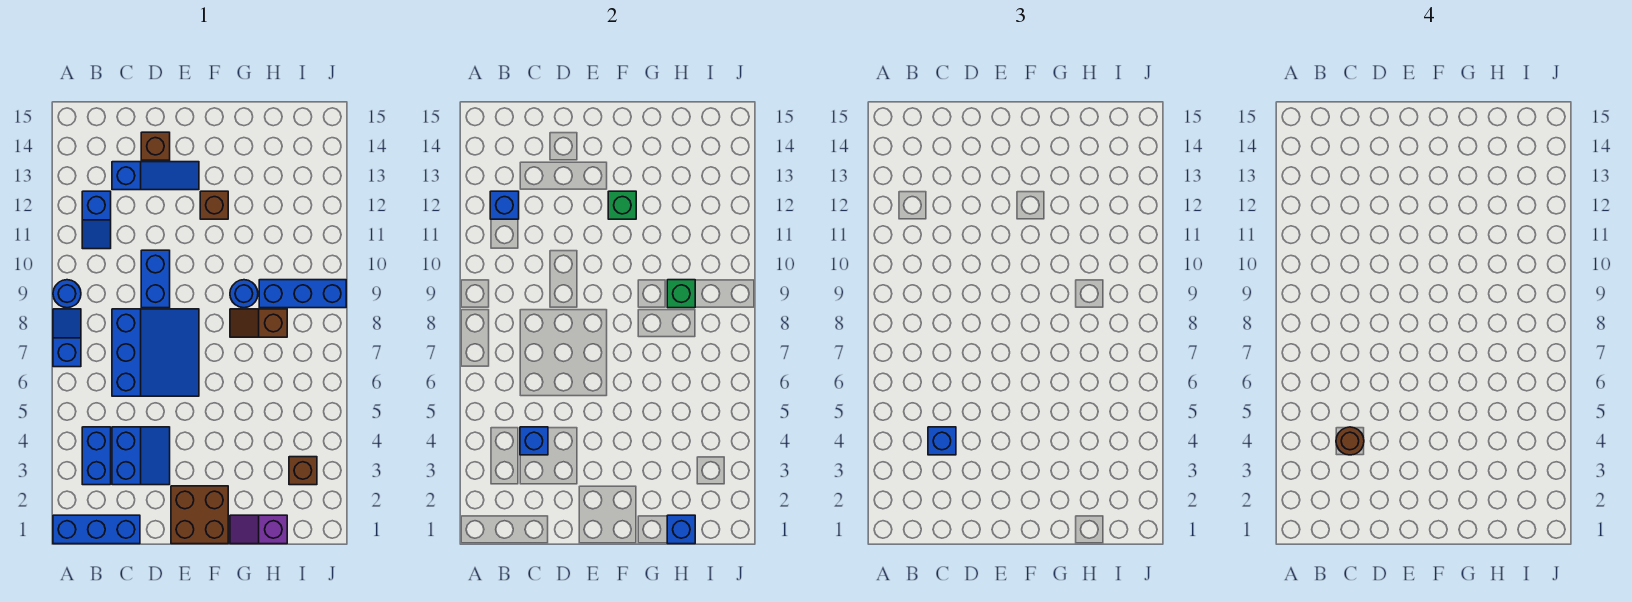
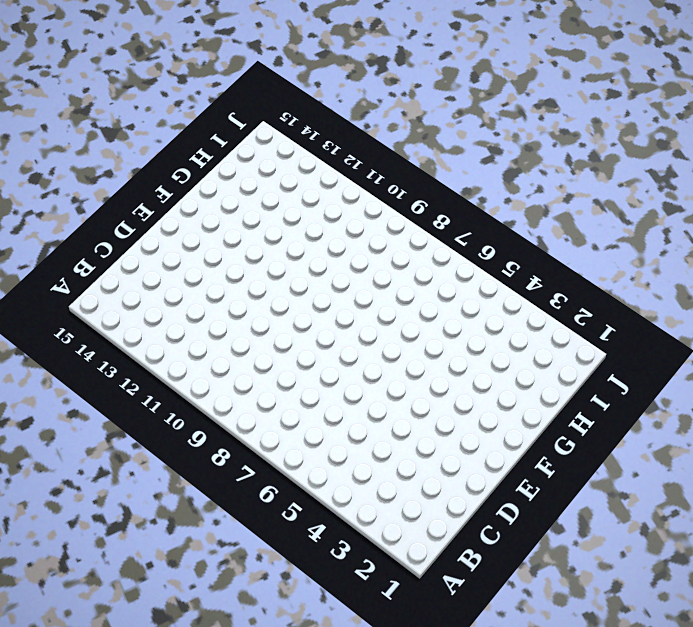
none -> blue brick A1:C1 level 1
none -> blue slope A7:A8 level 1 top 7
none -> blue round brick A9 level 1

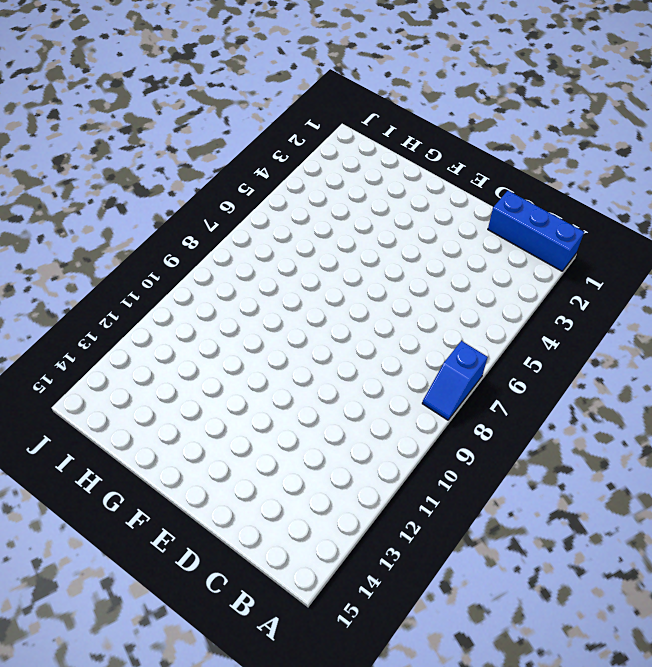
none -> blue round brick A9 level 1
none -> blue brick B3:B4 level 1
none -> blue slope B11:B12 level 1 top 12

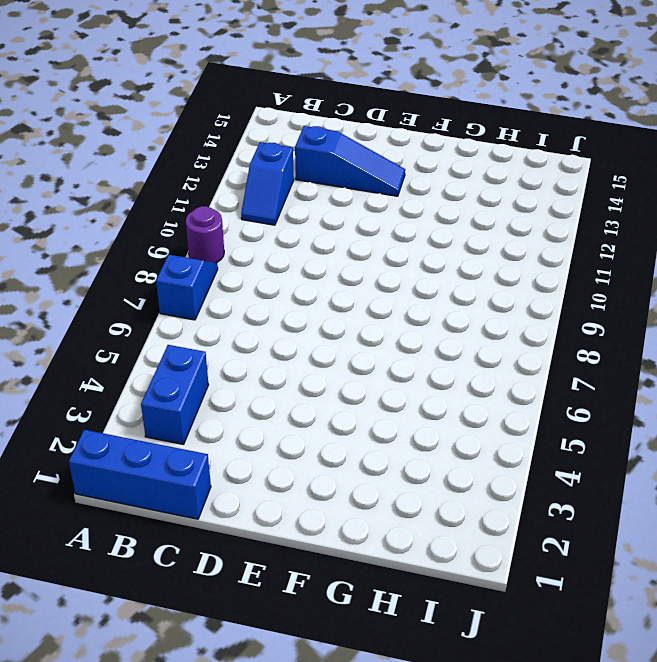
purple round brick A9 level 1 -> blue round brick A9 level 1
none -> blue slope C3:D4 level 1 top C
none -> blue slope C6:E8 level 1 top C
none -> blue brick D9:D10 level 1

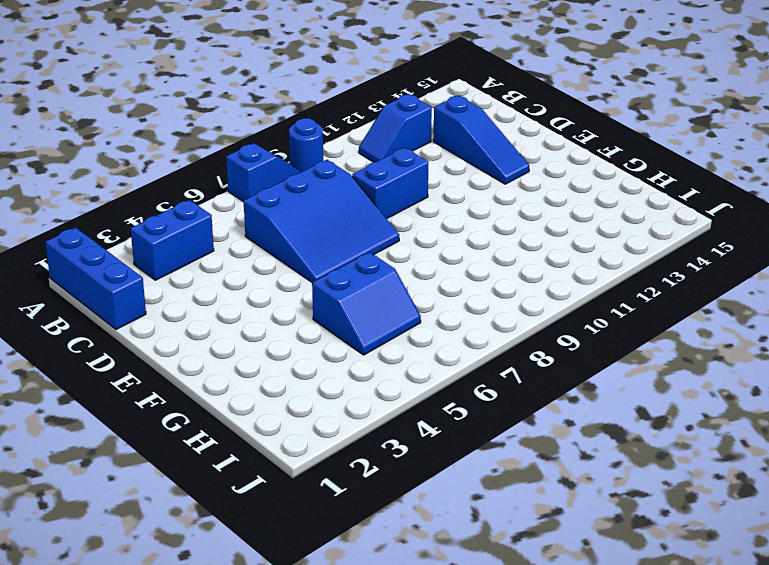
blue slope G5:H6 level 1 top G -> blue slope C3:D4 level 1 top C
none -> brown brick D14 level 1
none -> brown brick E1:F2 level 1
none -> brown brick F12 level 1

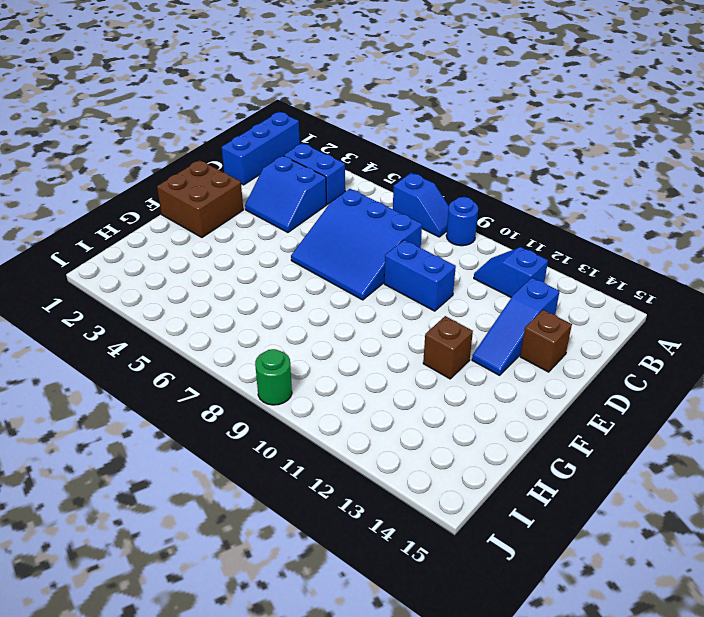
green round brick J9 level 1 -> blue brick H9:J9 level 1
none -> purple slope G1:H1 level 1 top H
none -> brown slope G8:H8 level 1 top H
none -> blue round brick G9 level 1

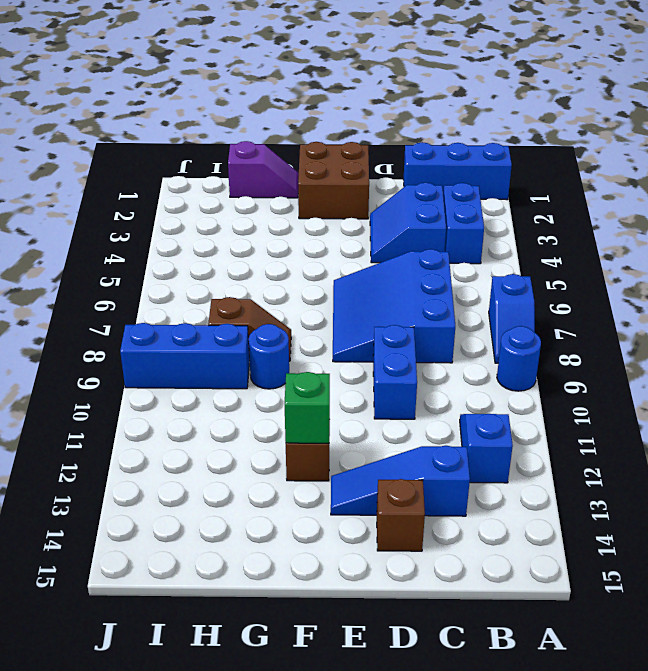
none -> brown brick I3 level 1
none -> blue brick B12 level 2
none -> blue brick C4 level 2

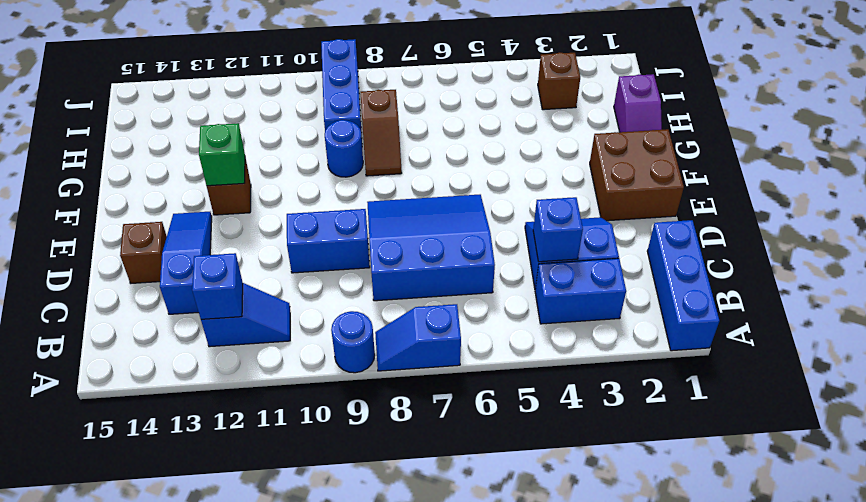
none -> blue brick H1 level 2
none -> green brick H9 level 2
none -> blue brick C4 level 3

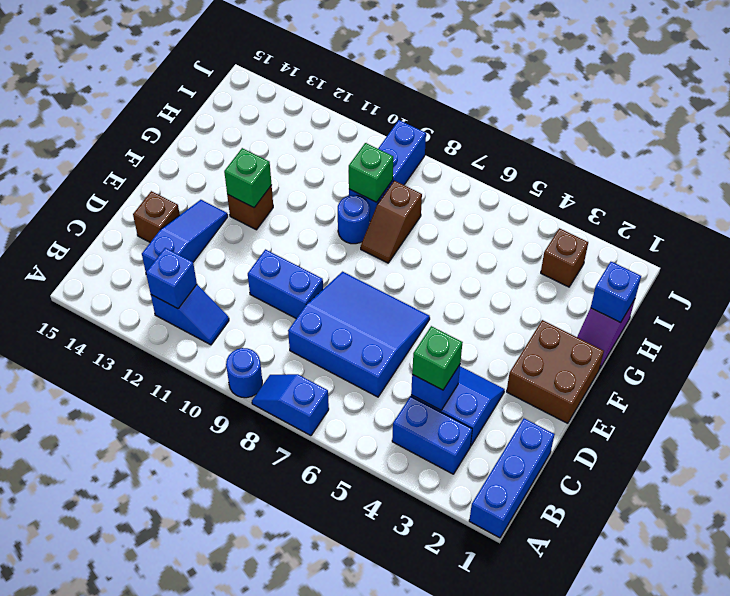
green brick C4 level 3 -> blue brick C4 level 3
none -> brown round brick C4 level 4

